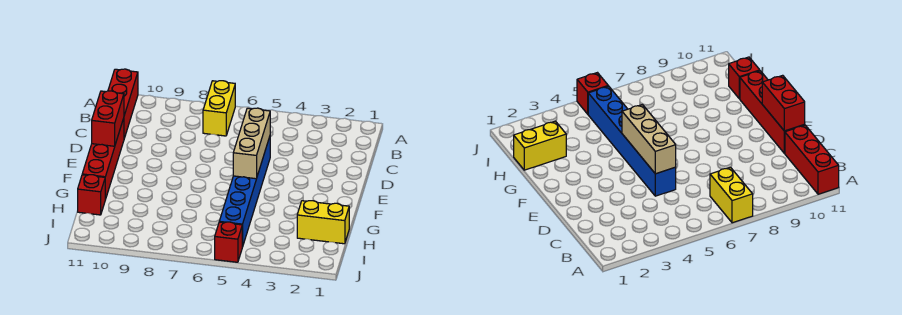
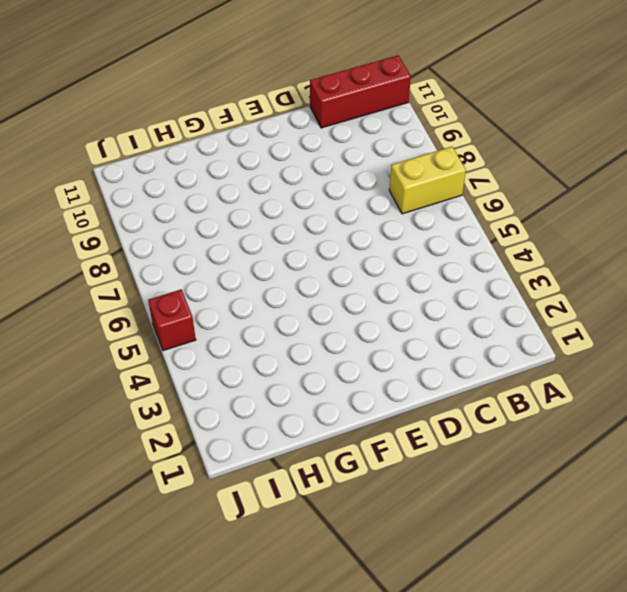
none -> blue brick D5:I5 level 1
none -> red brick D11:G11 level 1

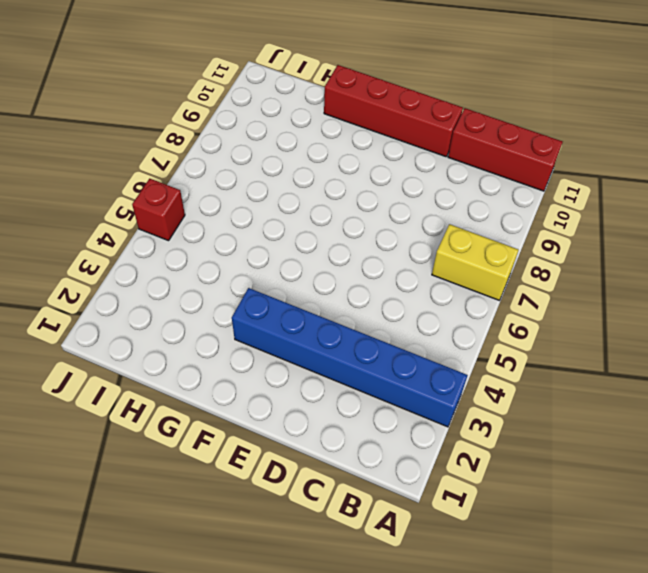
blue brick A3:F3 level 1 -> blue brick D5:I5 level 1
none -> yellow brick H1:H2 level 1
none -> red brick H11 level 1

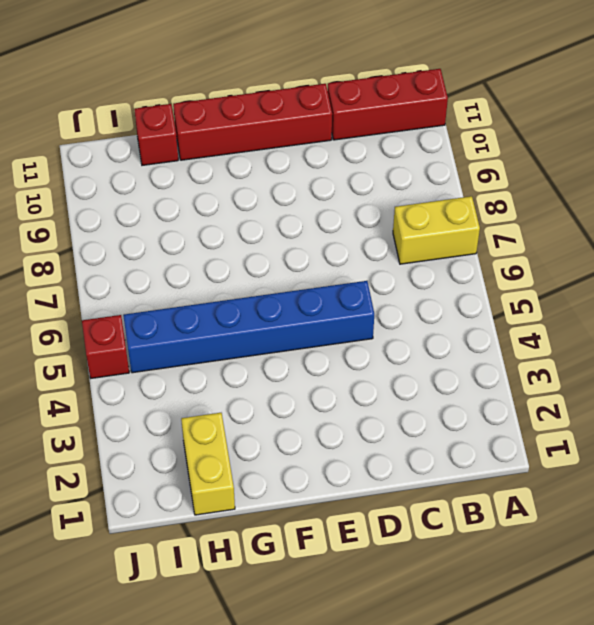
none -> tan brick D5:F5 level 2
none -> red brick D11:E11 level 2

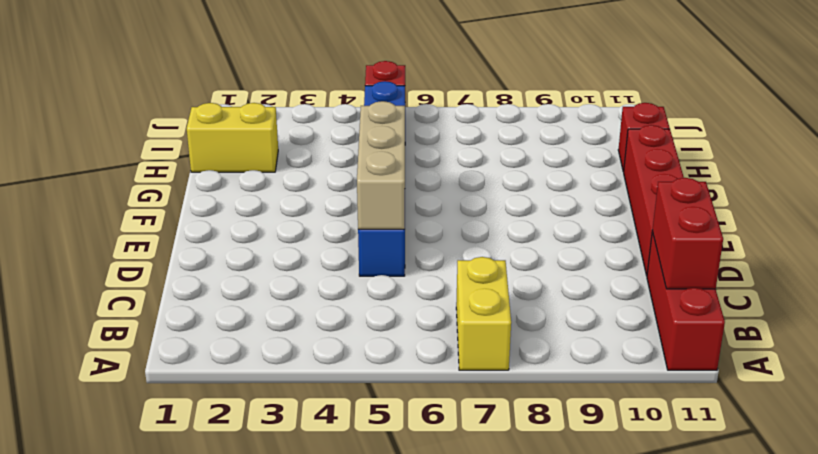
red brick B11:C11 level 2 -> red brick D11:E11 level 2

